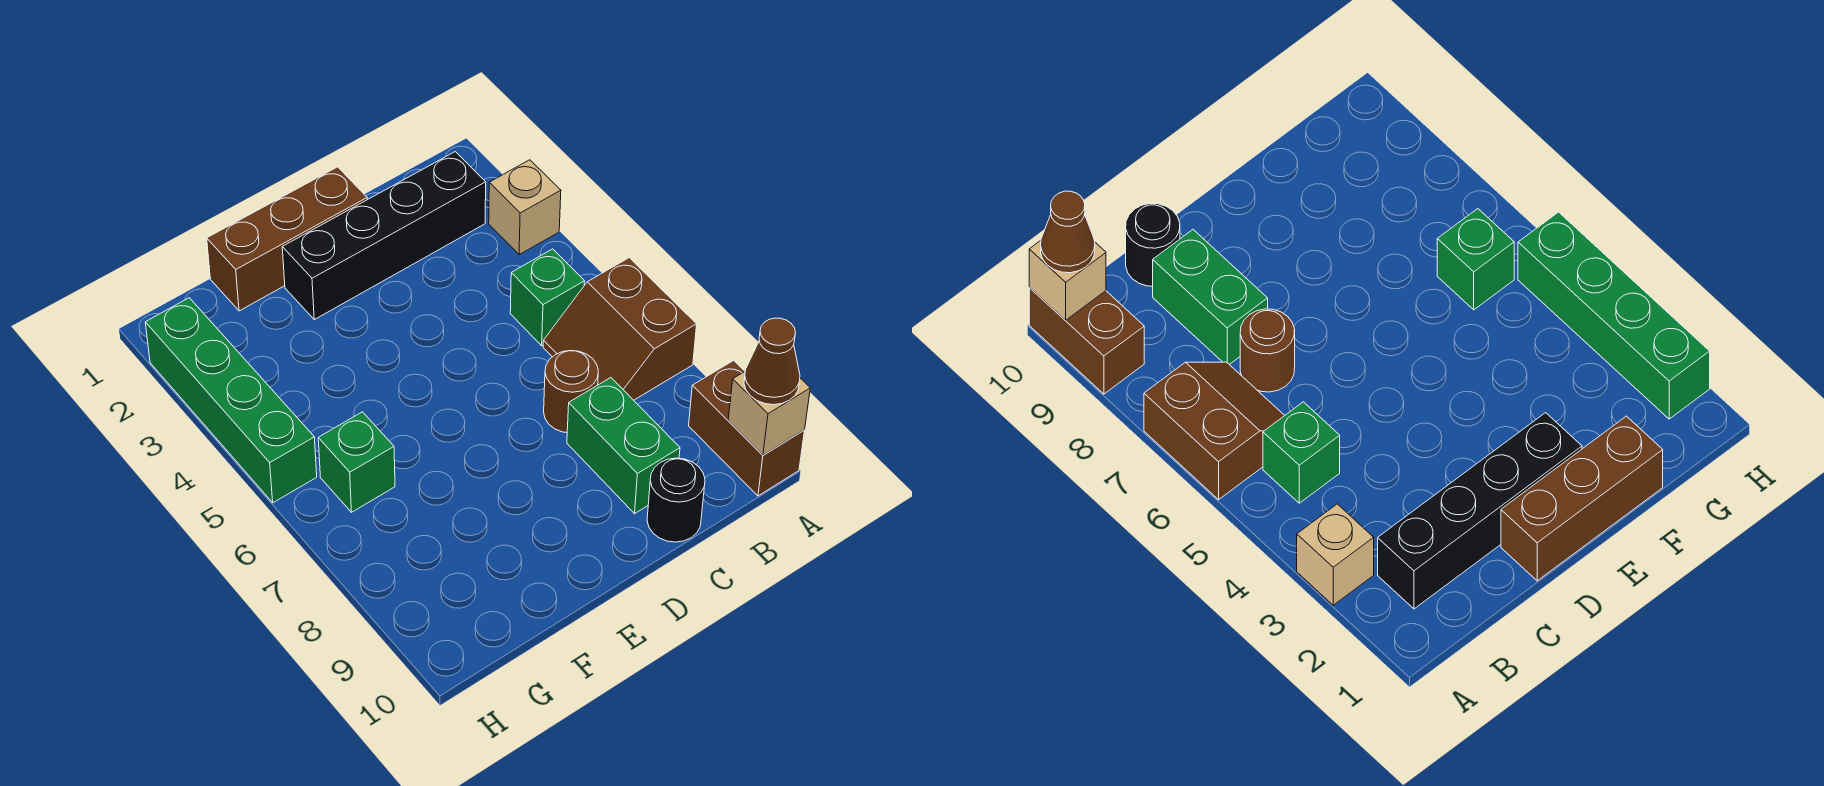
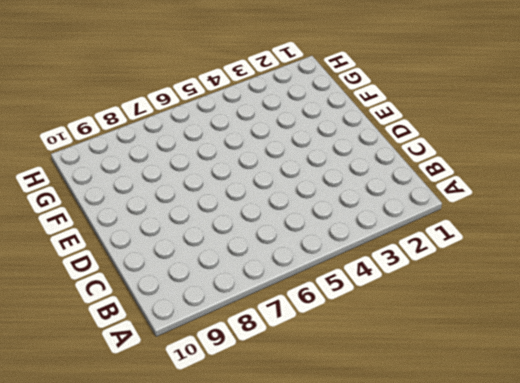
none -> tan brick A3 level 1
none -> brown slope A6:B7 level 1 top A
none -> brown brick A9:A10 level 1

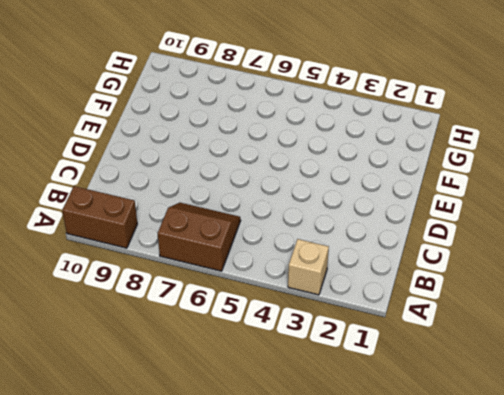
none -> black brick B2:E2 level 1
none -> green brick B5 level 1
none -> brown round brick C7 level 1

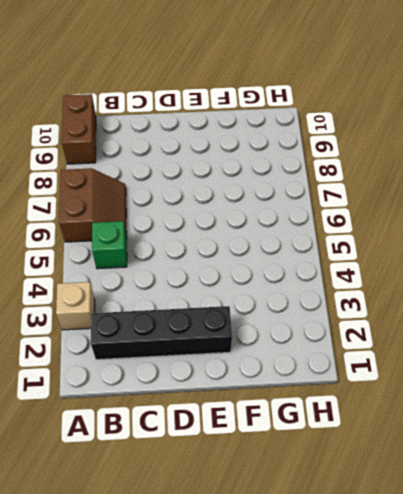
none -> brown round brick C7 level 1
none -> green brick C8:C9 level 1
none -> black round brick C10 level 1

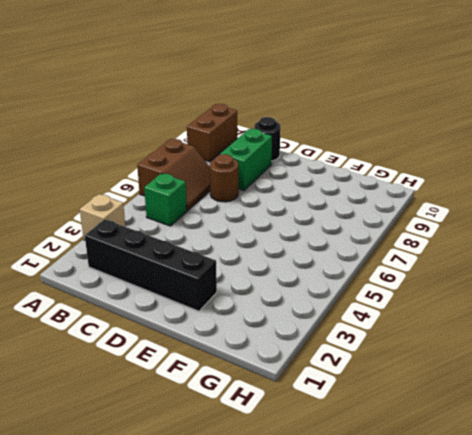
none -> brown brick D1:F1 level 1
none -> green brick G6 level 1
none -> green brick H2:H5 level 1

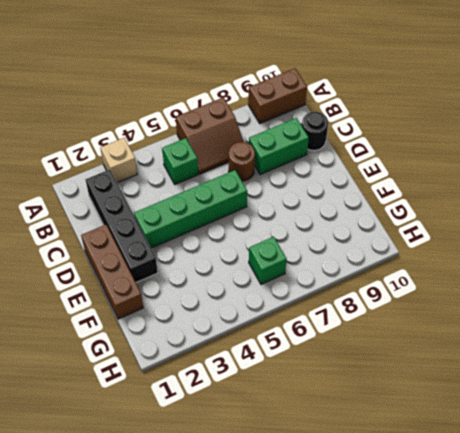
green brick D3:D6 level 1 -> green brick H2:H5 level 1
none -> tan brick A10 level 2
none -> brown cone A10 level 3

